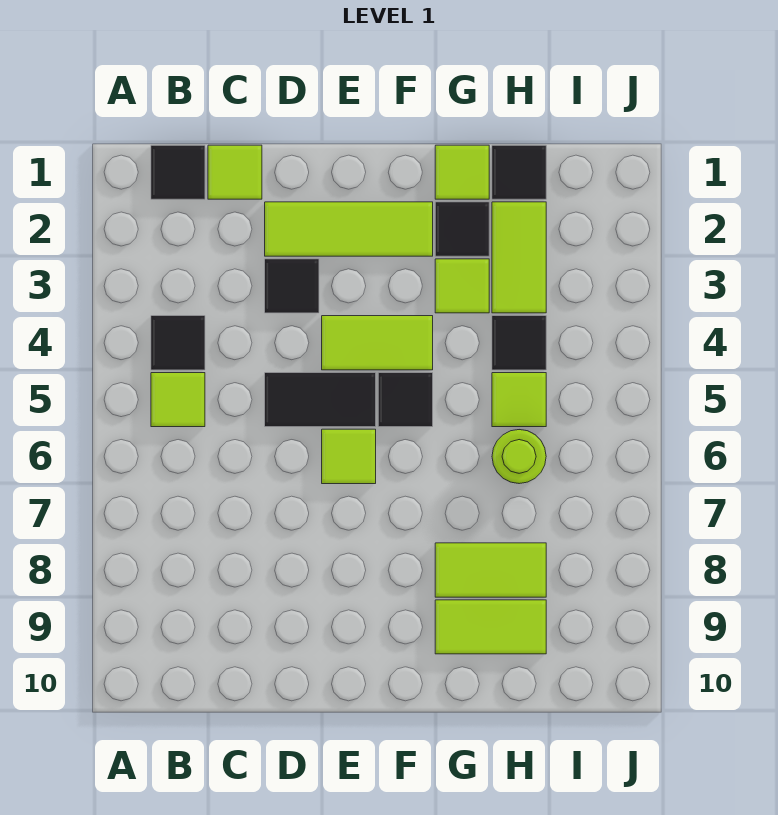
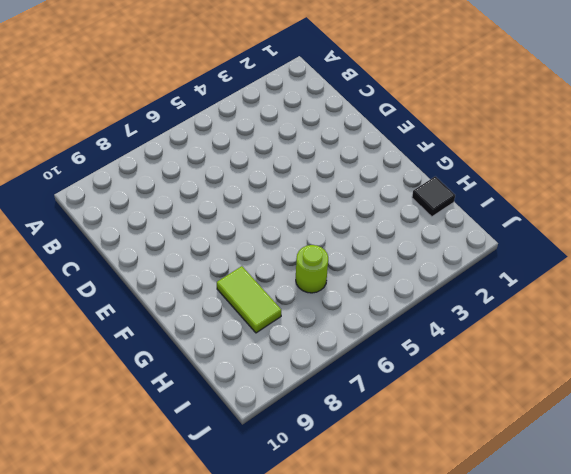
none -> black tile B1 level 1
none -> black tile B4 level 1
none -> lime tile B5 level 1

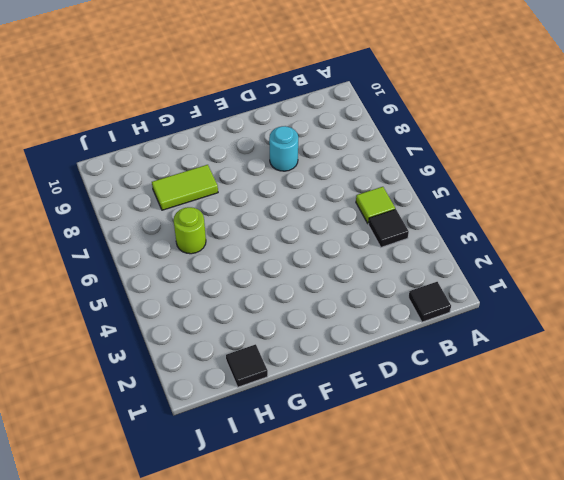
cyan round brick D8 level 1 -> none
none -> lime tile C1 level 1
none -> lime tile D2:F2 level 1
none -> black tile D3 level 1

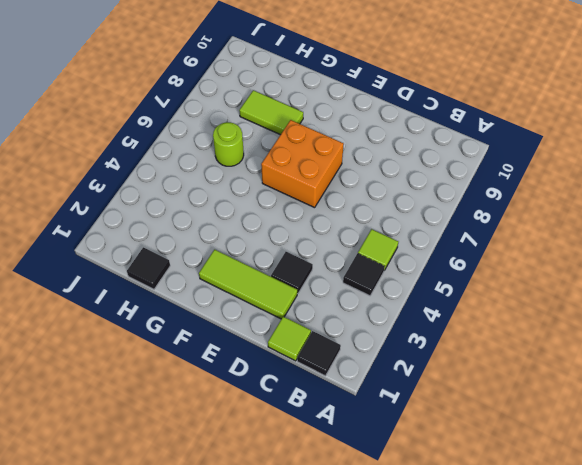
orange brick E6:F7 level 1 -> lime tile E6 level 1
none -> black tile D5:E5 level 1
none -> lime tile E4:F4 level 1
none -> black tile F5 level 1

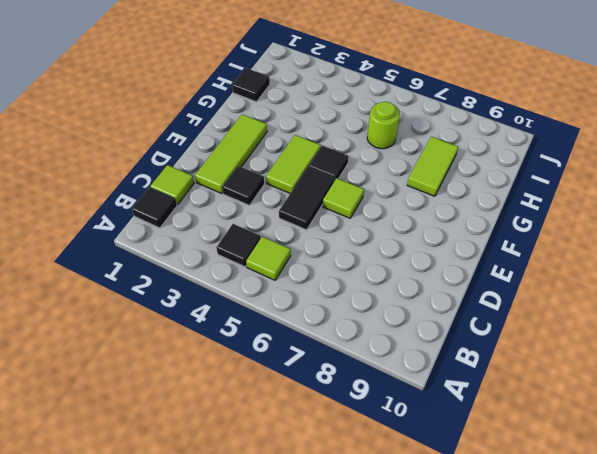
none -> lime tile G1 level 1
none -> black tile G2 level 1
none -> lime tile G3 level 1

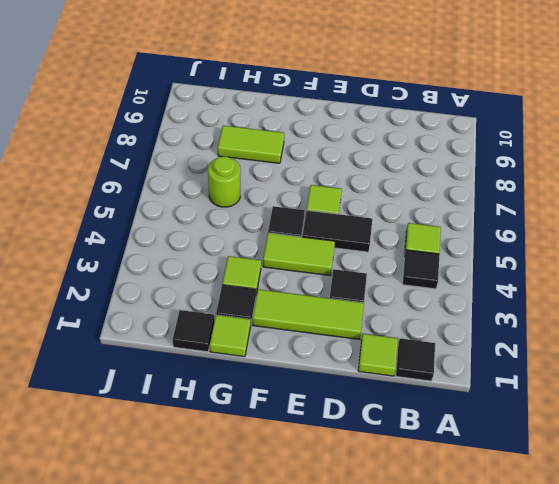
none -> lime tile G9:H9 level 1
none -> lime tile H2:H3 level 1
none -> black tile H4 level 1

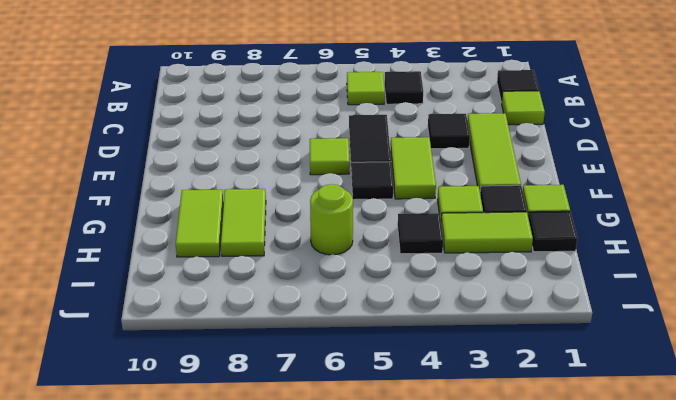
none -> lime tile H5 level 1

